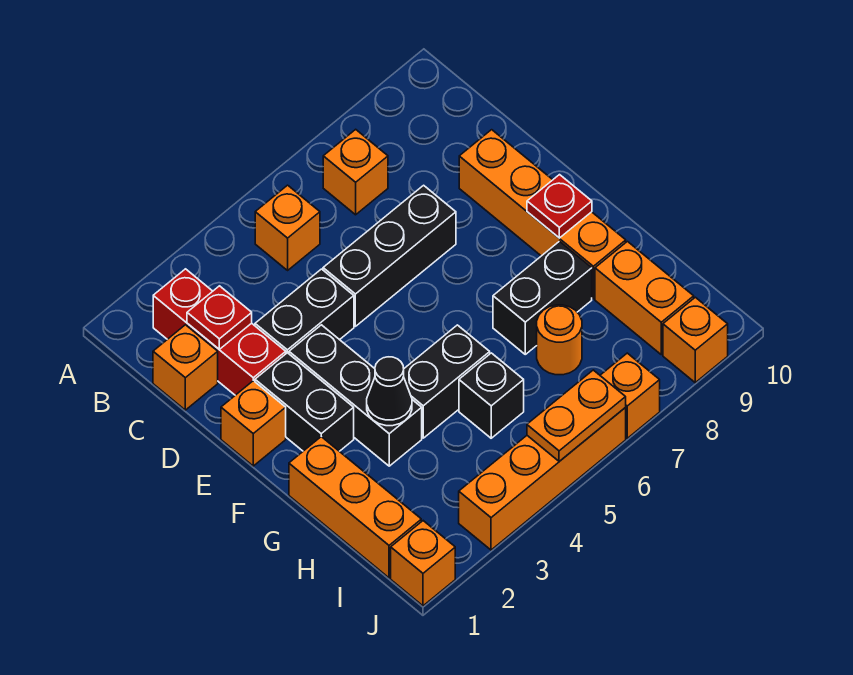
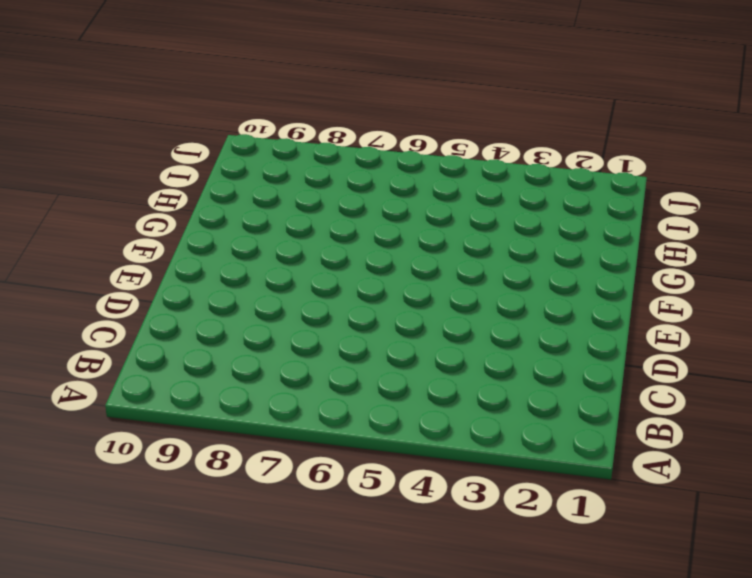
none -> red brick B2:D2 level 1
none -> orange brick B5 level 1
none -> orange brick B7 level 1

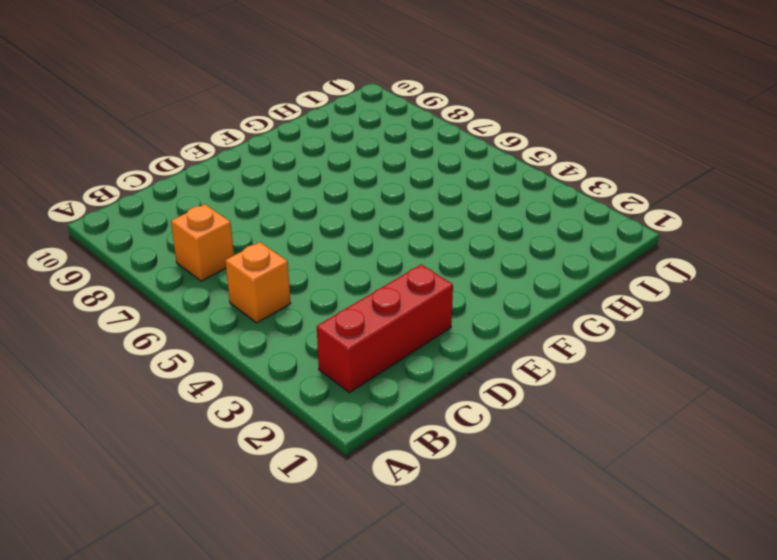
none -> orange brick C1 level 1
none -> black brick D3:D4 level 1
none -> black brick D5:D7 level 1

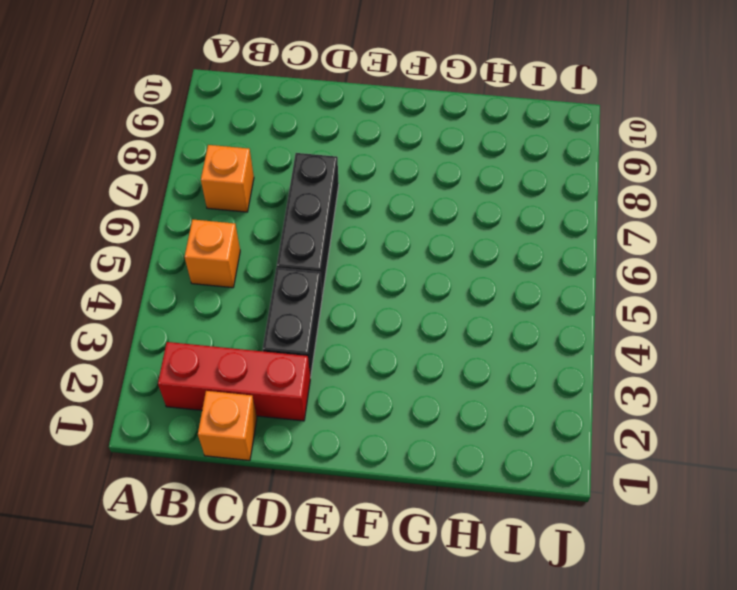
none -> orange brick D9:G9 level 1
none -> orange brick E1 level 1
none -> black brick E2:F2 level 1

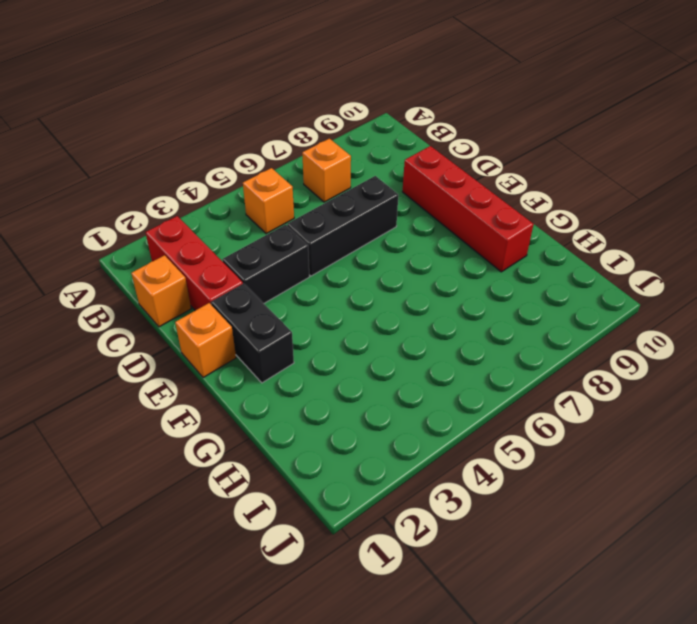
red brick D9:G9 level 1 -> orange brick D9:G9 level 1
none -> black brick E3:G3 level 1
none -> orange brick G1:I1 level 1
none -> black brick G4:G5 level 1

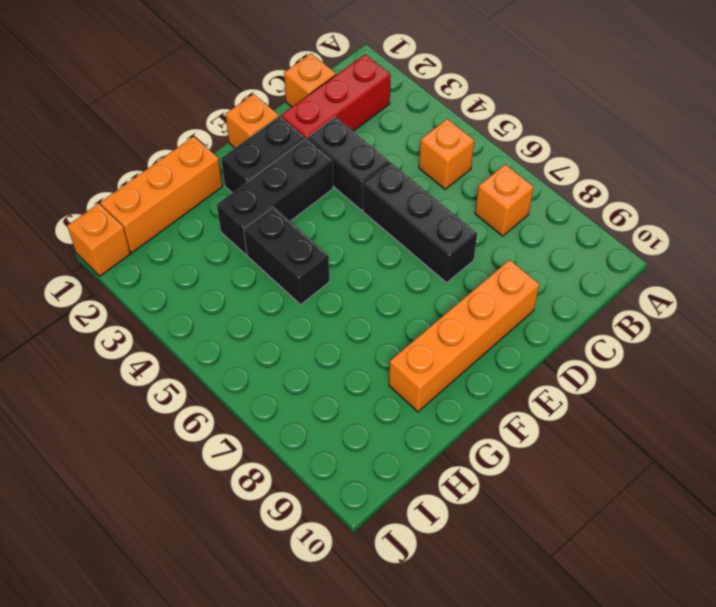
none -> black brick G7:G8 level 1
none -> black brick H5 level 1
none -> orange round brick H7 level 1

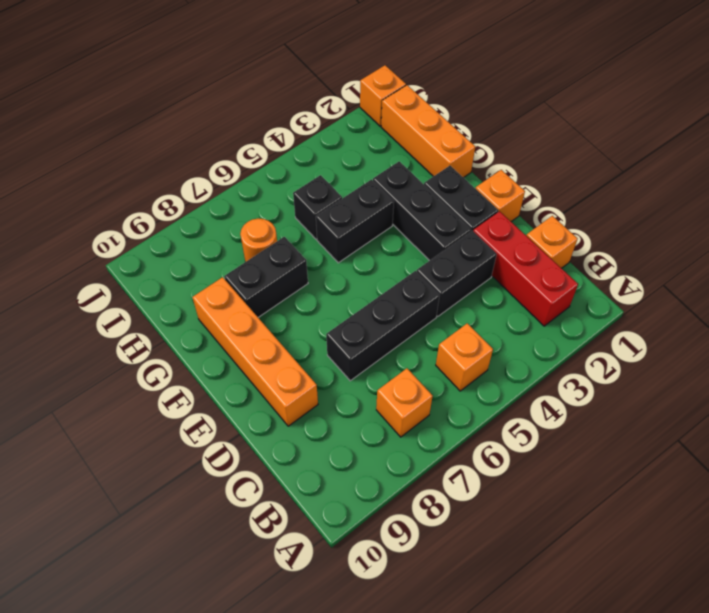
none -> orange brick H9:I9 level 1
none -> orange brick J3:J6 level 1
none -> orange brick J7 level 1

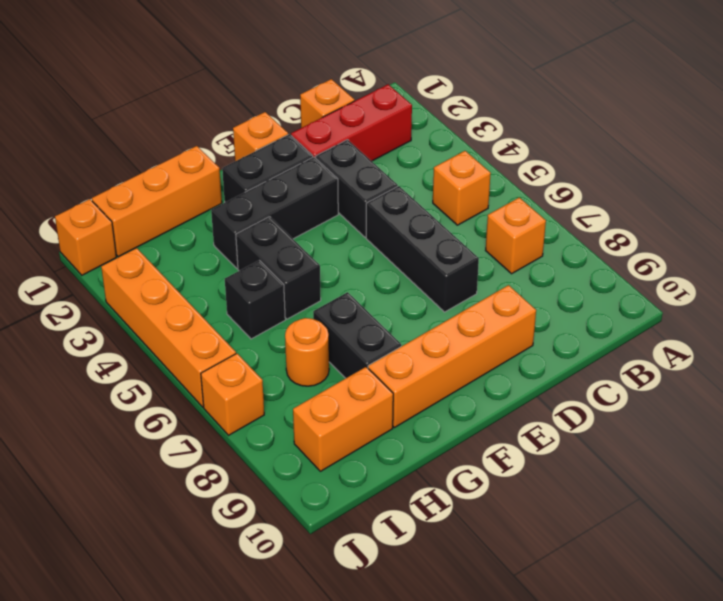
none -> orange brick J9 level 1
none -> red plate C2 level 2
none -> red plate F9 level 2

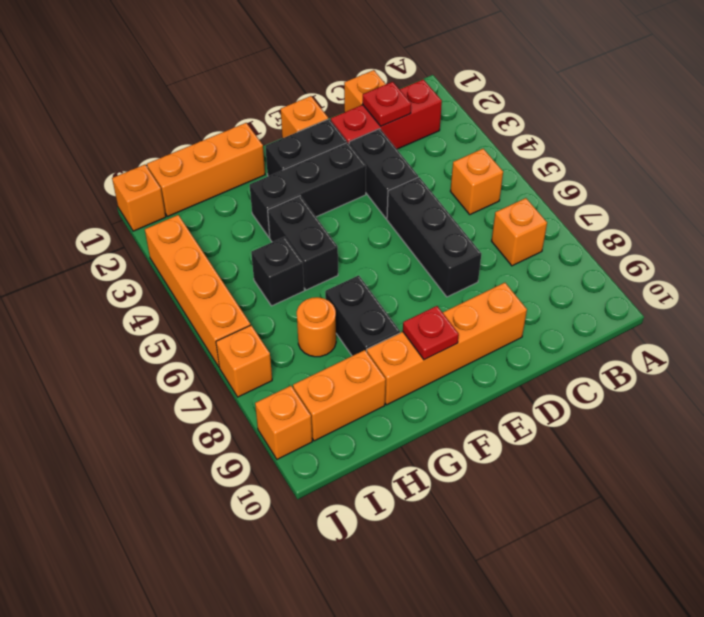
none -> black cone G3 level 2
none -> orange plate J5:J6 level 2

